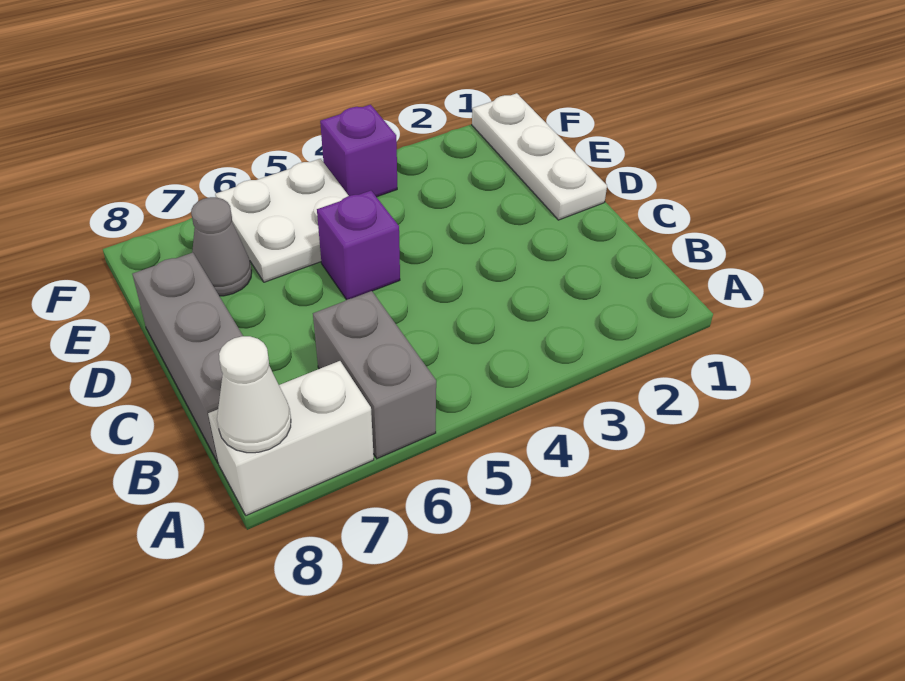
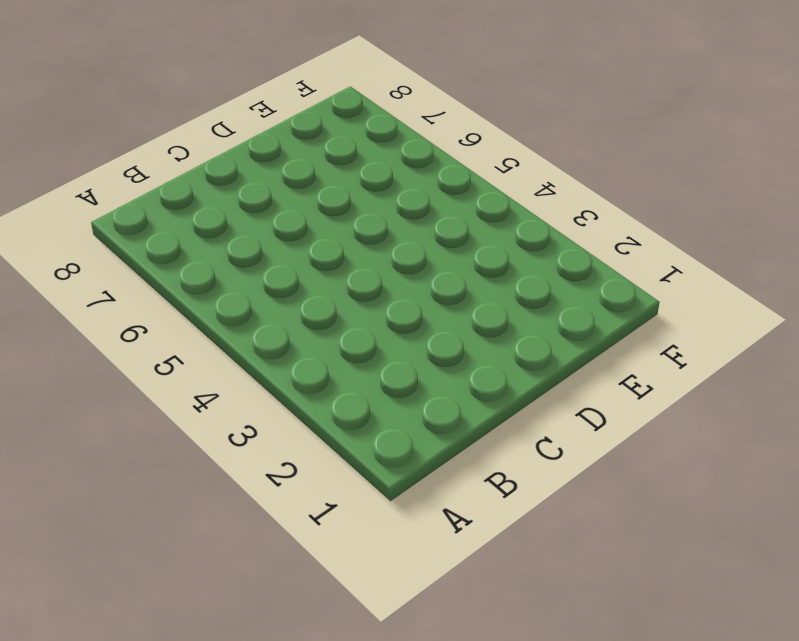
none -> grey brick A6:B6 level 1
none -> white brick A7:A8 level 1

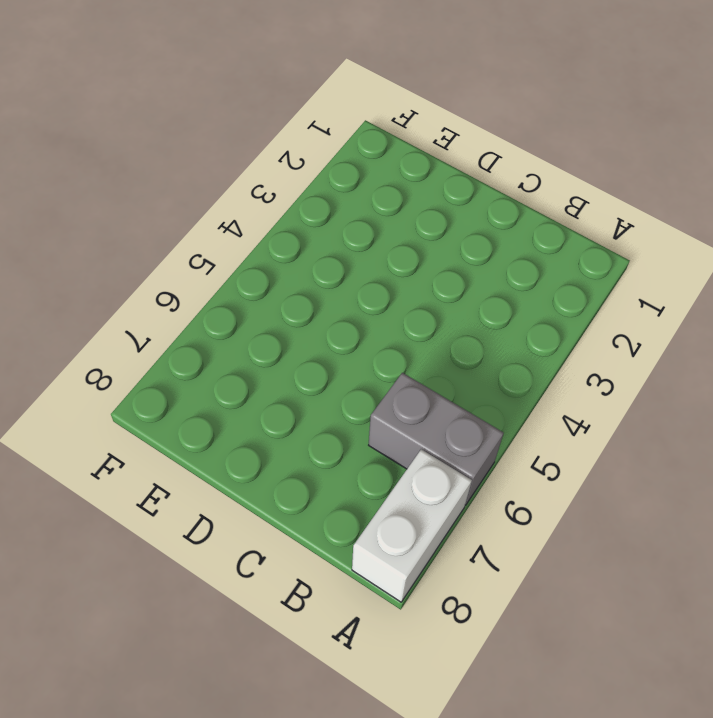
none -> grey brick B8:D8 level 1
none -> white plate D1:F1 level 1

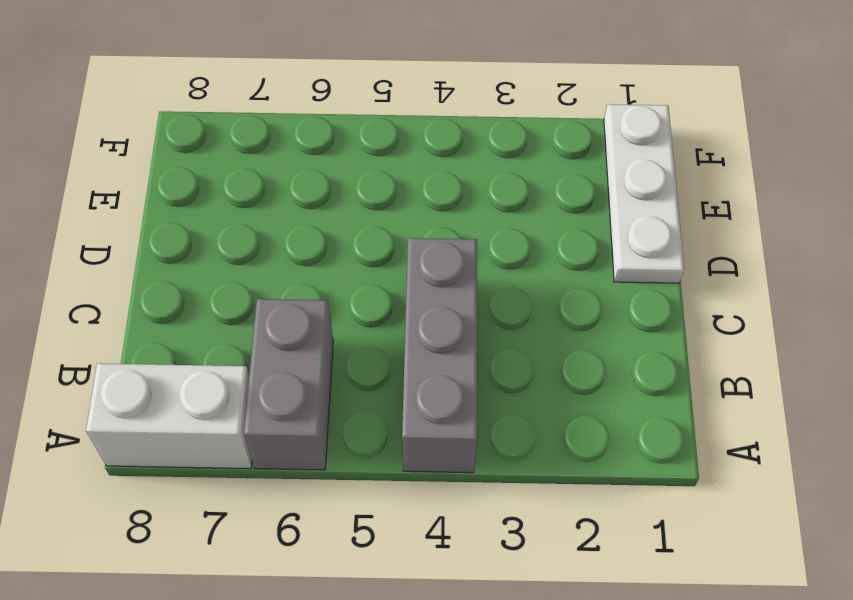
grey brick A4:C4 level 1 -> grey brick B8:D8 level 1
none -> purple brick D5 level 1
none -> white plate E5:F6 level 1

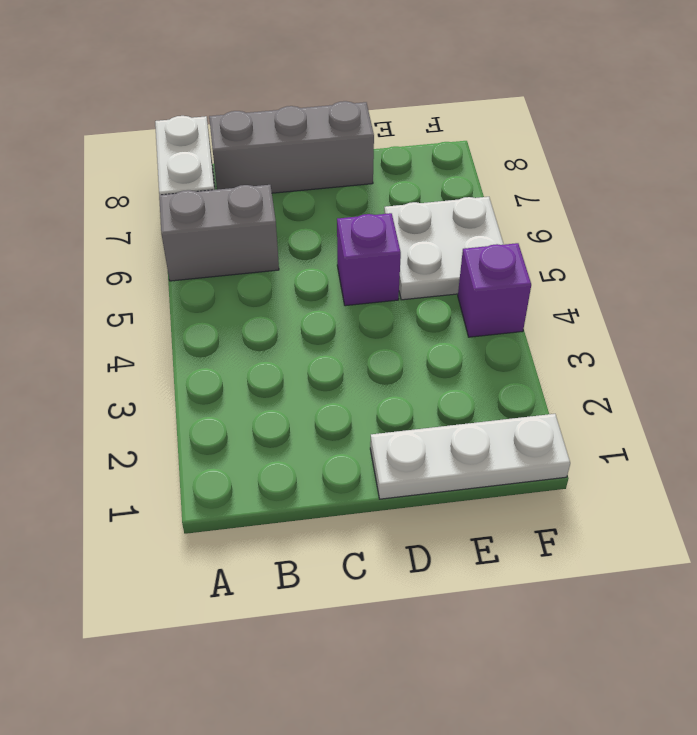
none -> grey cone E7 level 1
none -> white cone A8 level 2

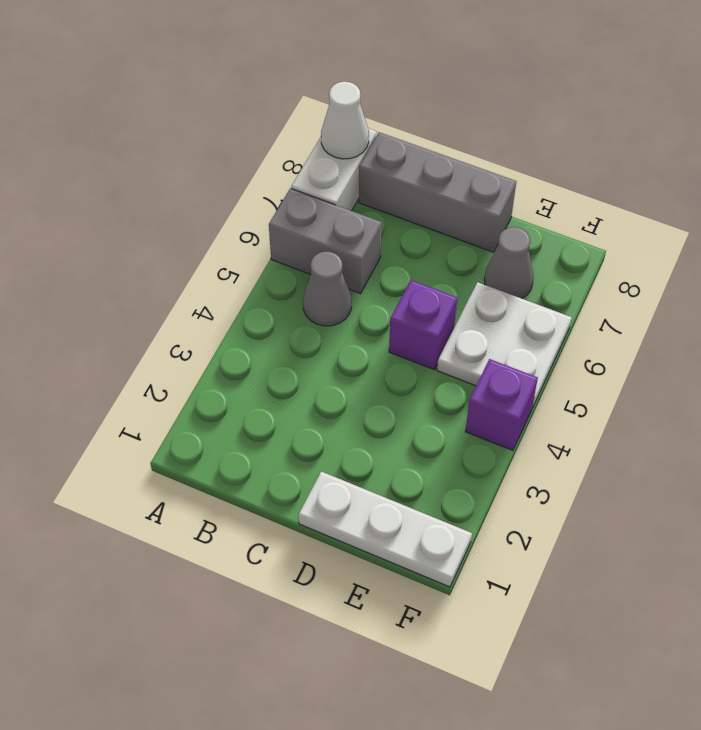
grey cone B5 level 1 -> none

